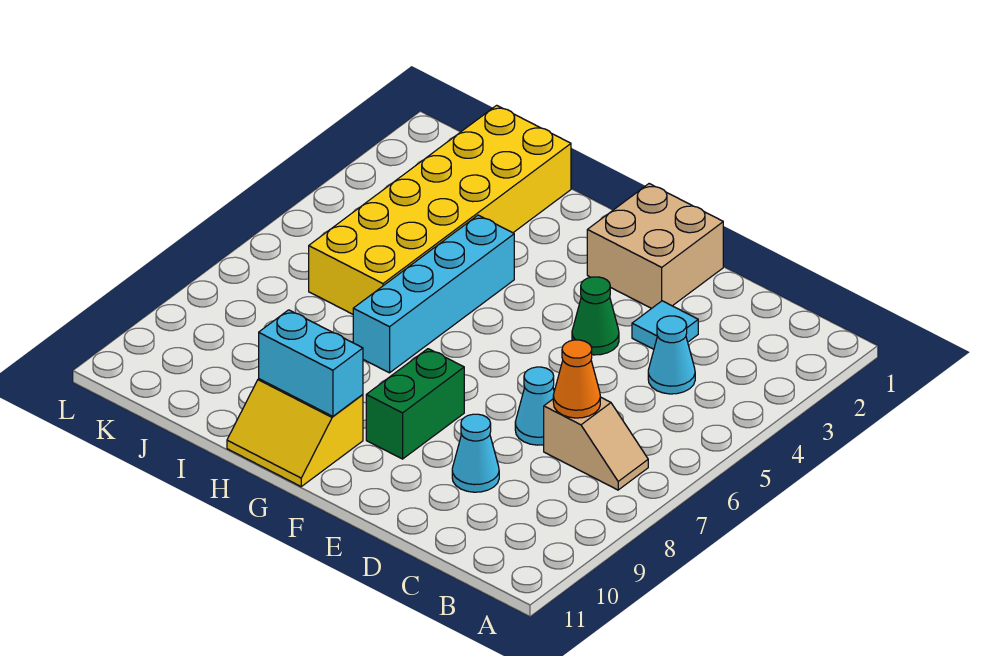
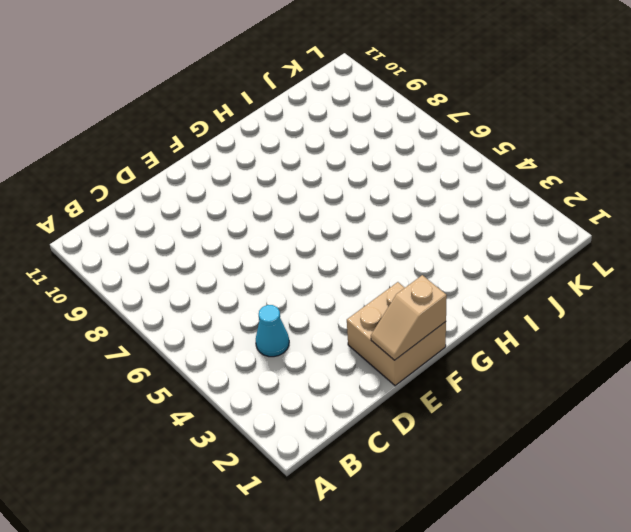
tan slope E1:F1 level 2 top F -> tan slope B7:C7 level 1 top C
none -> cyan tile D3 level 1
none -> cyan cone D7 level 1
none -> cyan cone D9 level 1

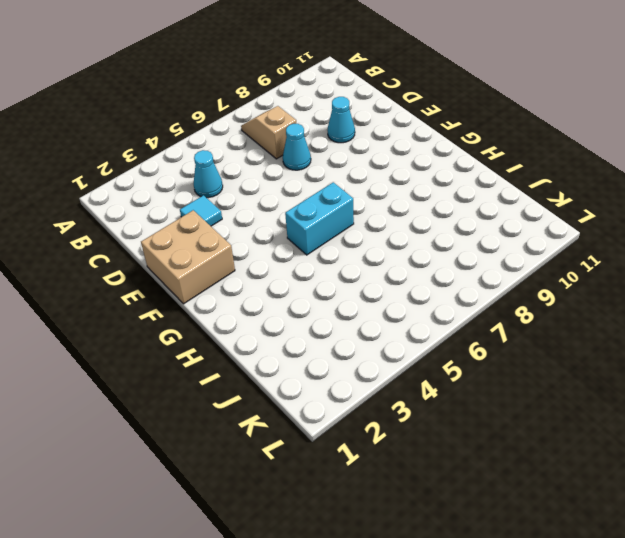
cyan brick G5:G6 level 1 -> cyan brick G10:H10 level 2
none -> green cone E4 level 1
none -> green brick F8:F9 level 1
none -> yellow slope G10:H11 level 1 top 10

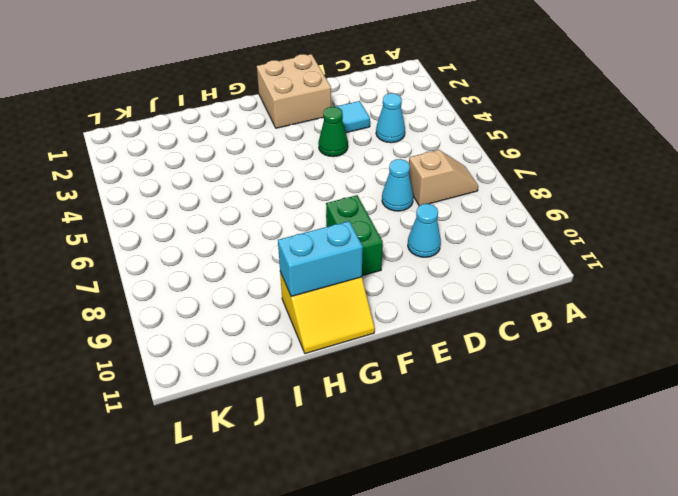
none -> cyan brick H4:H7 level 1
none -> yellow brick I1:J6 level 1
none -> orange cone C7 level 2

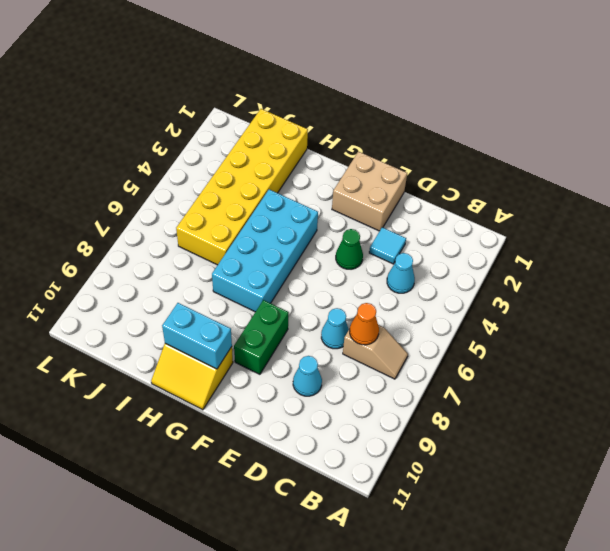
cyan brick G4:H7 level 1 -> cyan brick H4:H7 level 1

